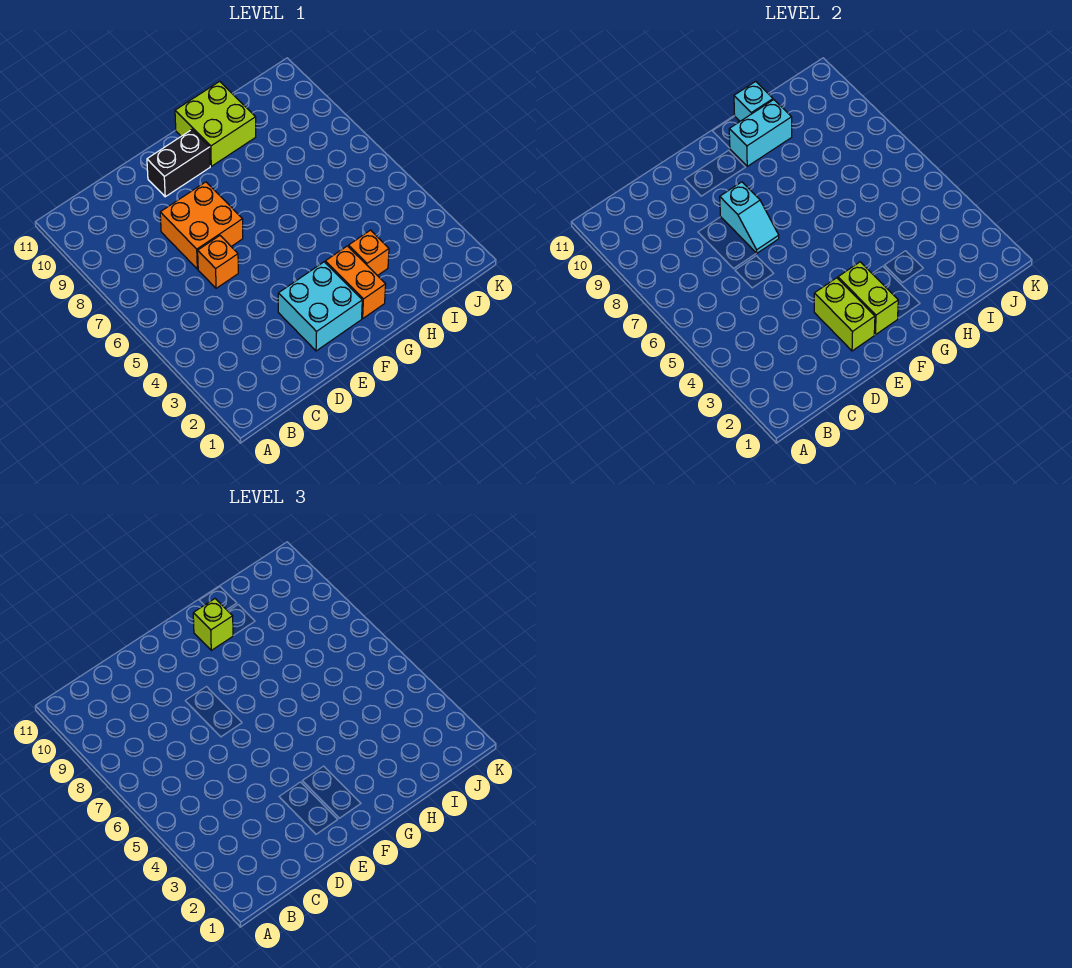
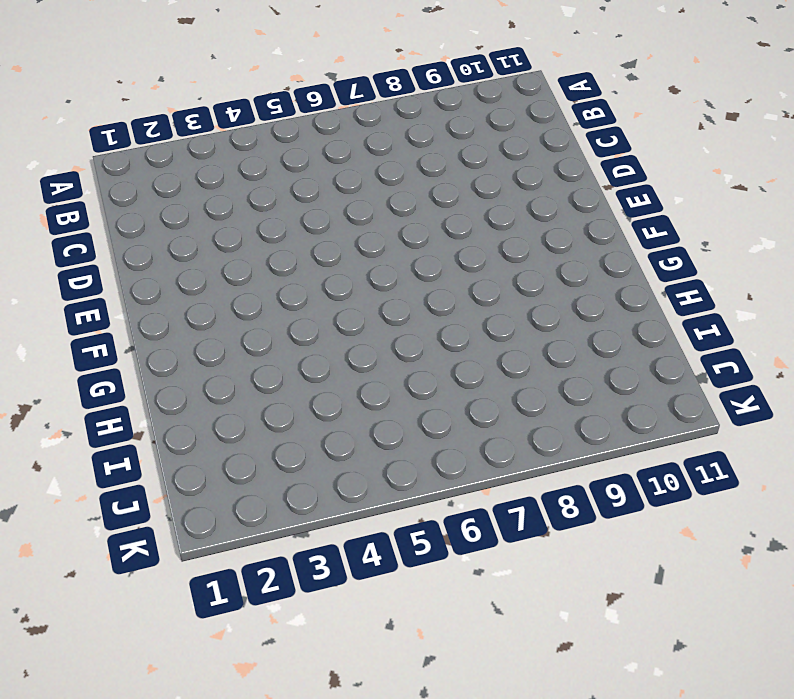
none -> orange brick D6 level 1
none -> orange brick D7:E8 level 1
none -> cyan brick E2:F3 level 1

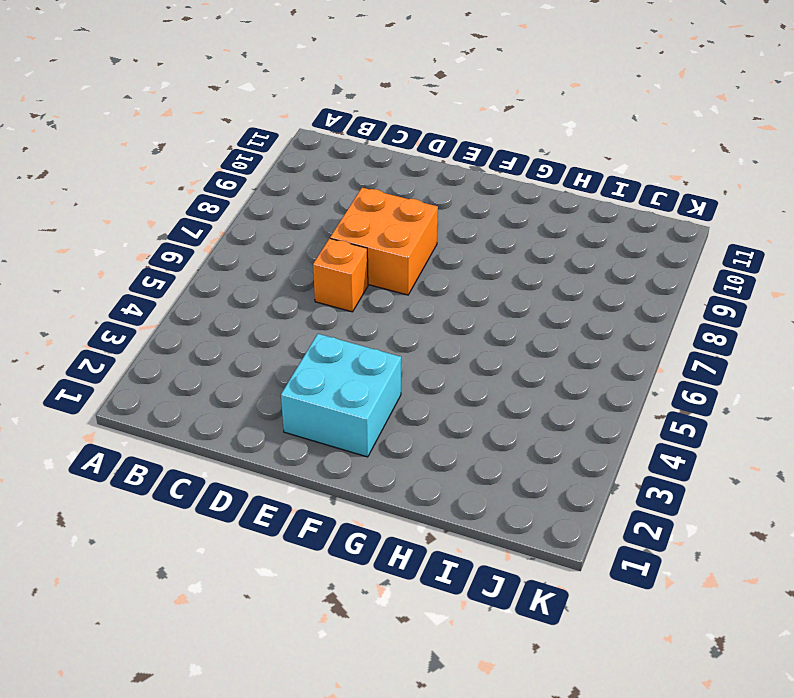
none -> black brick E10:F10 level 1
none -> orange brick G2:G3 level 1
none -> lime brick G10:H11 level 1

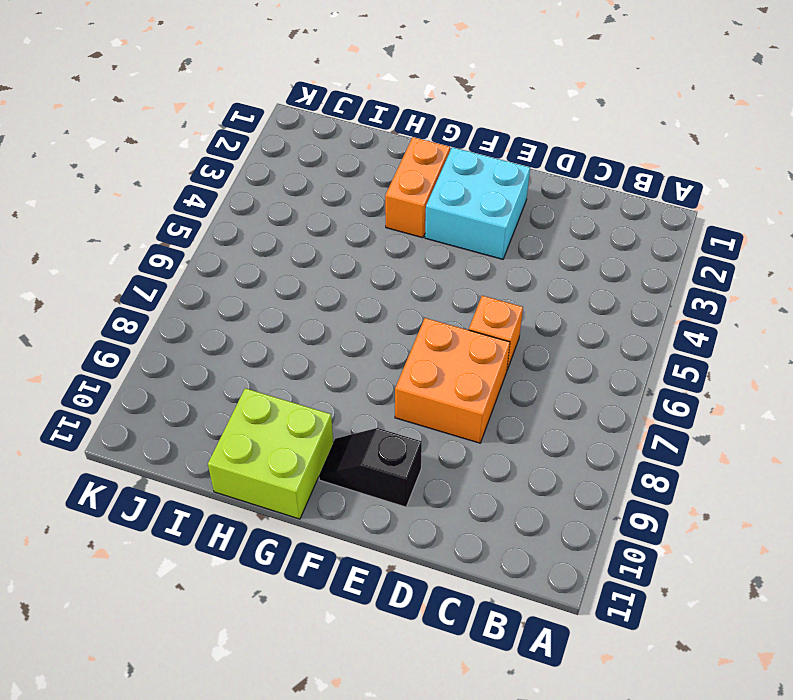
black slope E10:F10 level 1 top E -> black brick E10:F10 level 1
none -> orange brick H3 level 1
none -> lime brick E2:E3 level 2
none -> cyan slope E7:E8 level 2 top 8

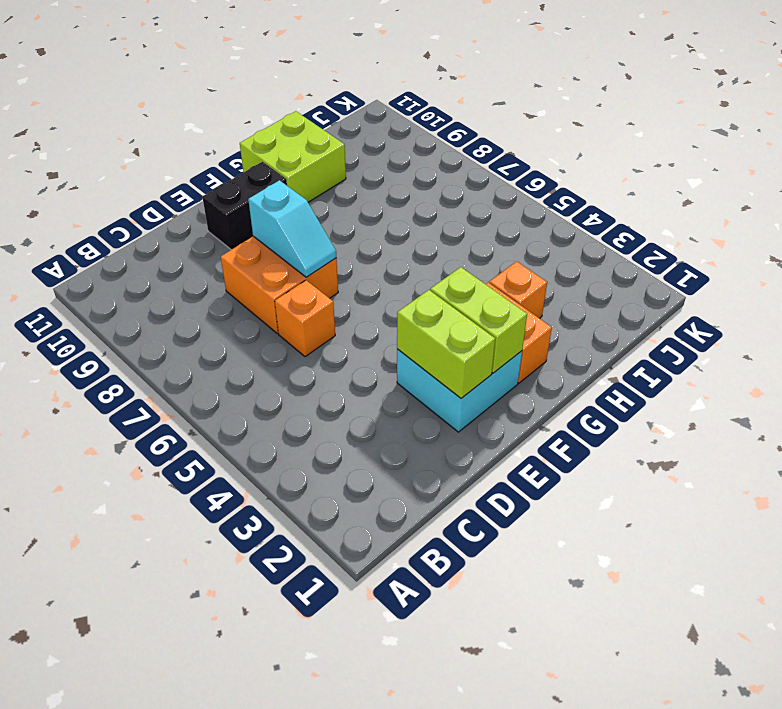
none -> cyan brick G10:H10 level 2
none -> cyan brick H11 level 2
none -> lime brick G10 level 3

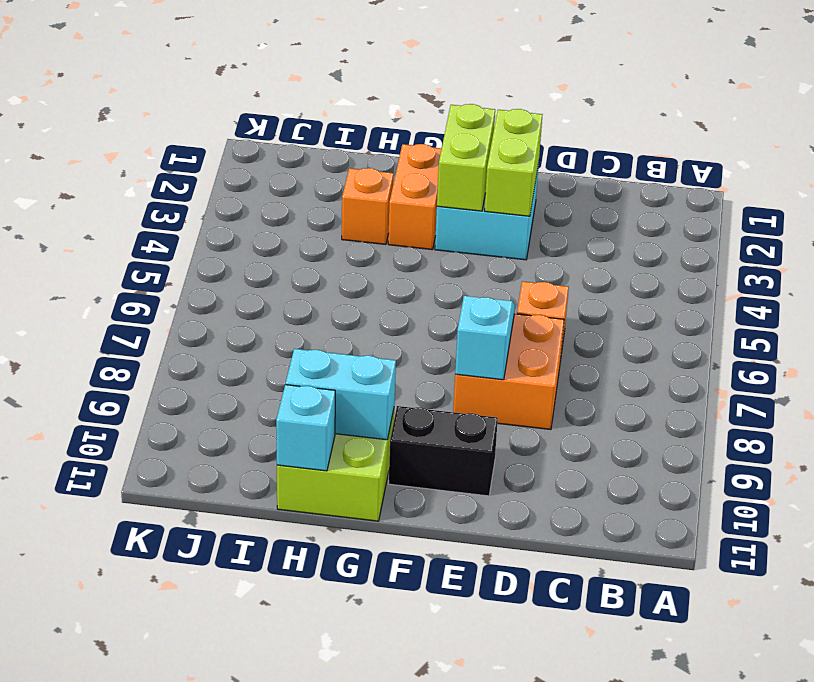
none -> lime brick G10 level 3

